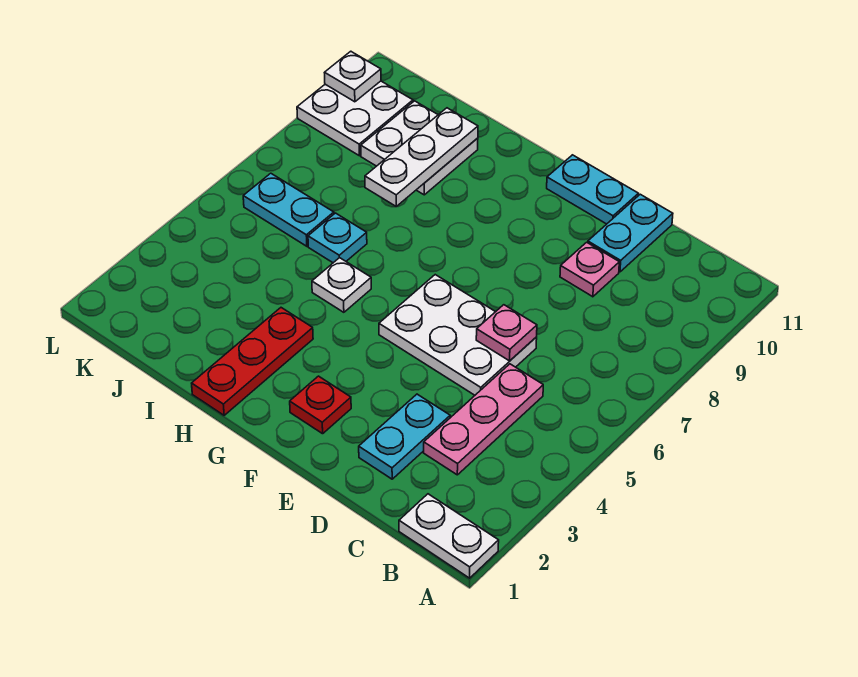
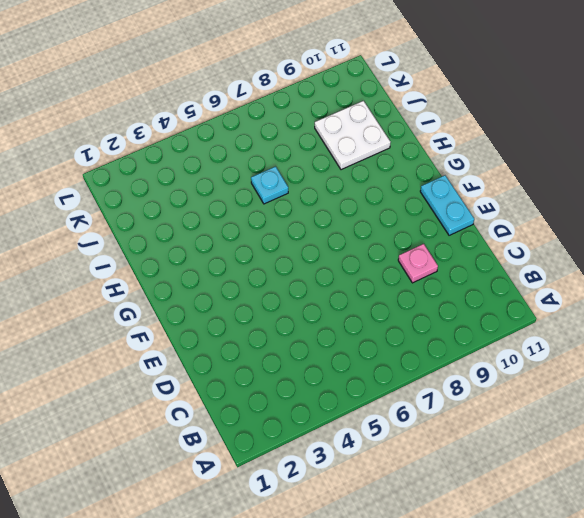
none -> white plate A1:B1 level 1
none -> pink plate C3:C5 level 1
none -> cyan plate D2:D3 level 1

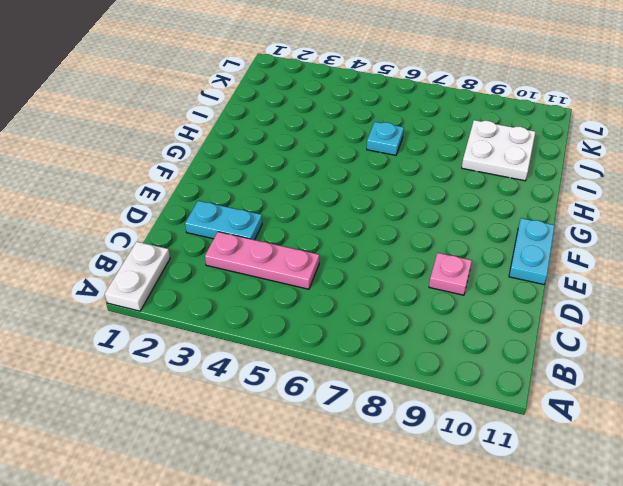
none -> white plate D5:F6 level 1
none -> cyan plate D10:D11 level 1
none -> red plate F2 level 1

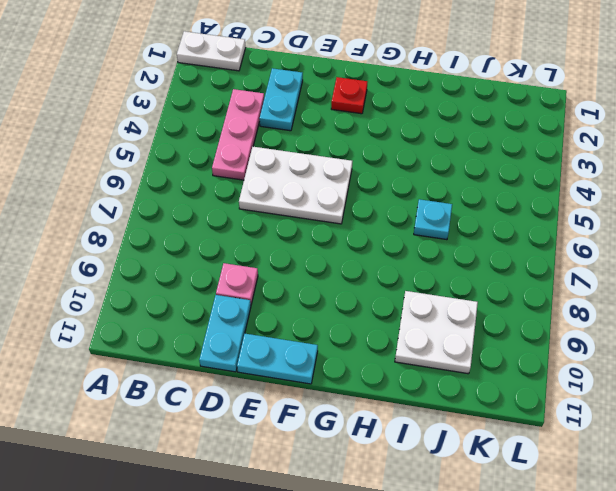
none -> red plate H1:H3 level 1
none -> white plate H5 level 1
none -> cyan plate J6:K6 level 1

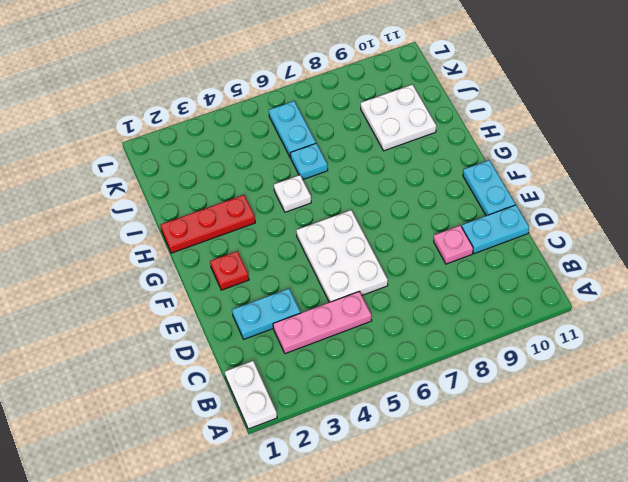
none -> white plate K9:L10 level 1
none -> pink plate D6 level 2
none -> white plate I8:I10 level 2

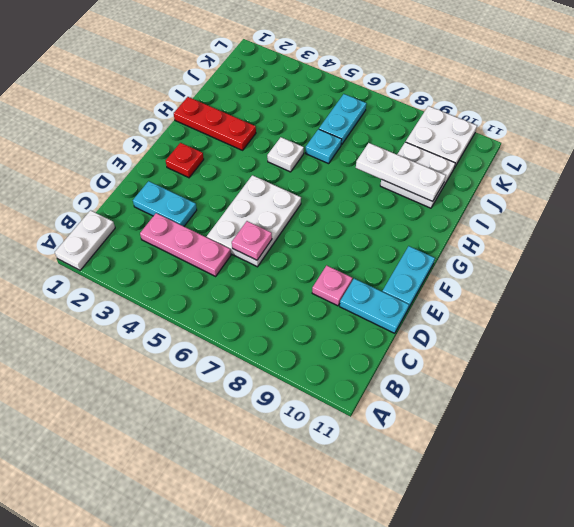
none -> white plate L10 level 2

